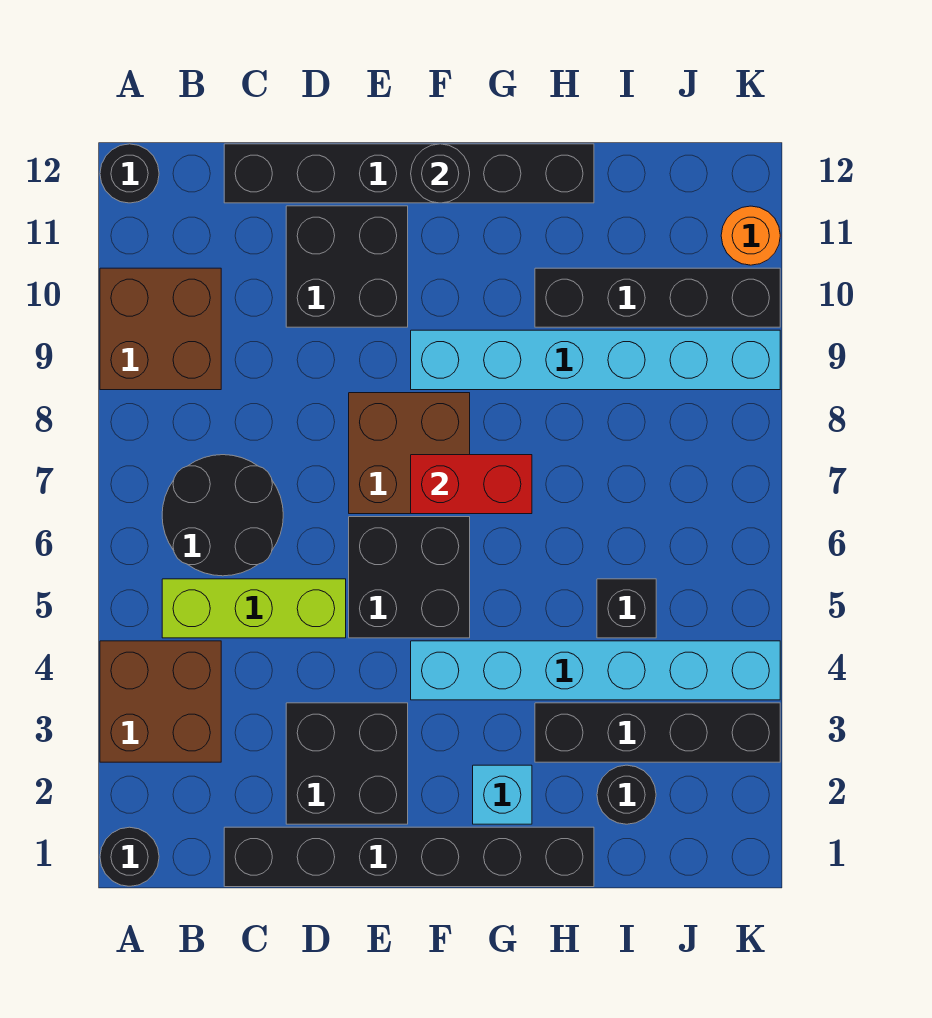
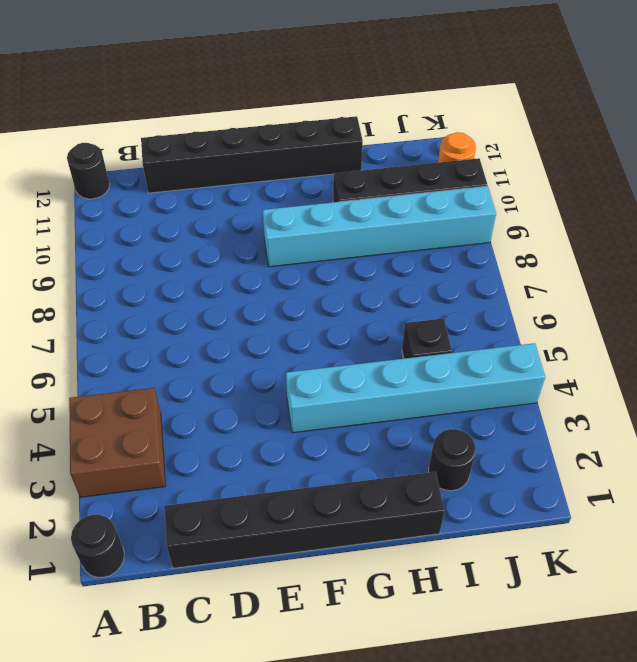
none -> brown brick A9:B10 level 1
none -> lime brick B5:D5 level 1
none -> black round brick B6:C7 level 1

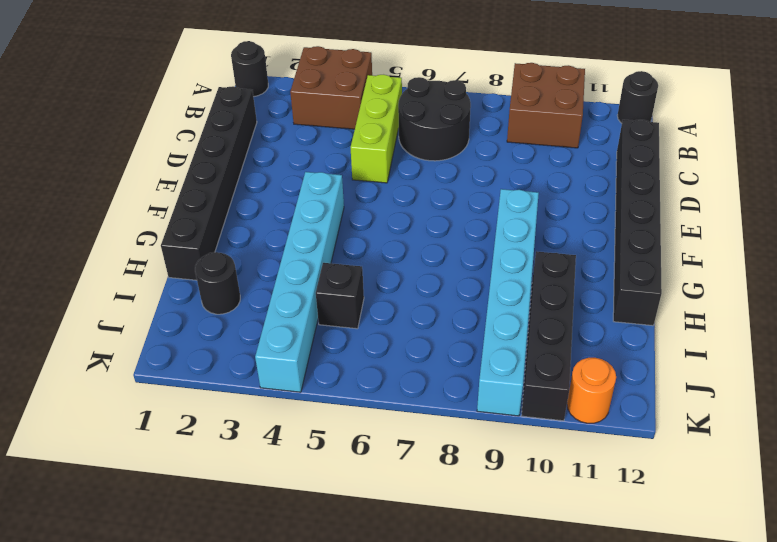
none -> black brick D2:E3 level 1
none -> black brick D10:E11 level 1
none -> black brick E5:F6 level 1

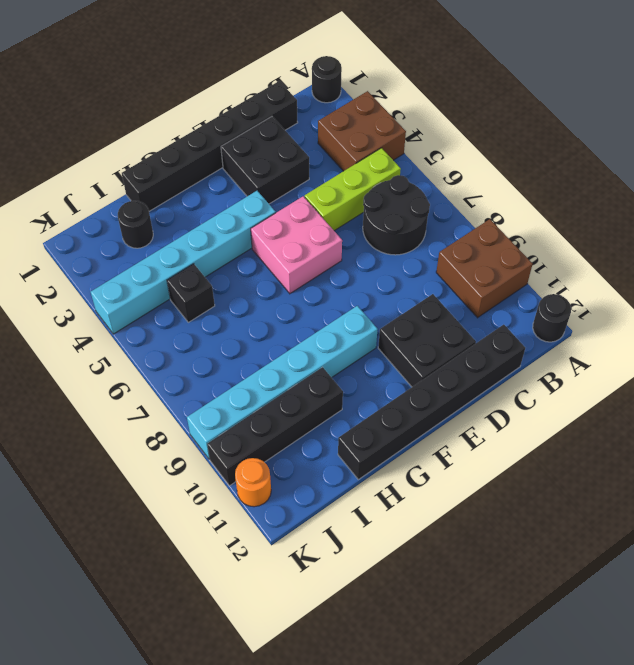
pink brick E5:F6 level 1 -> black brick E5:F6 level 1
none -> brown brick E7:F8 level 1
none -> cyan brick G2 level 1
none -> black brick H3:K3 level 1

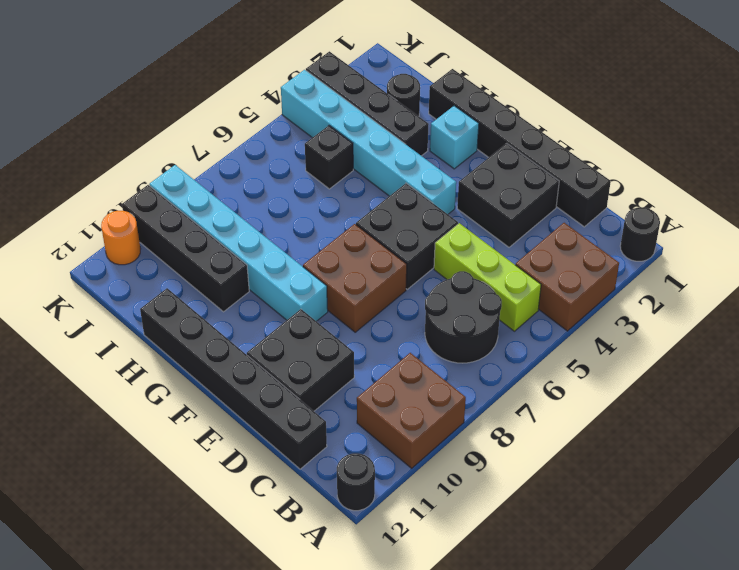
none -> red brick F7:G7 level 2
none -> black round brick F12 level 2

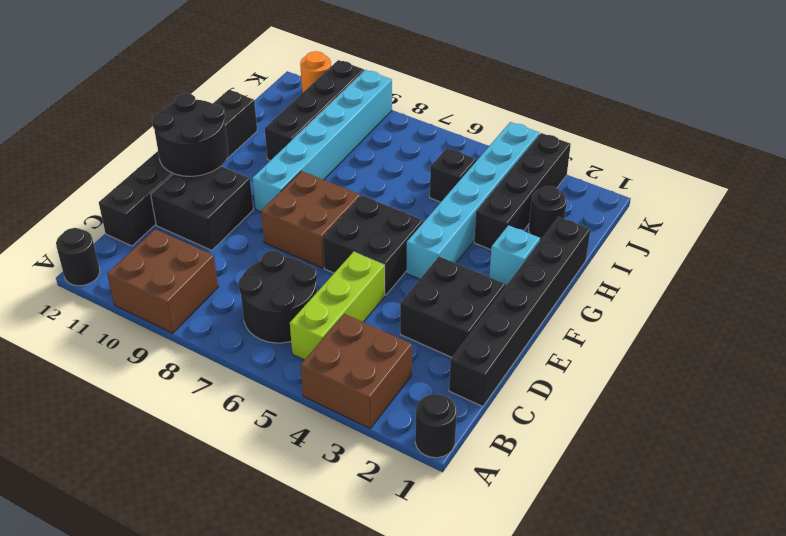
black round brick E11:F12 level 2 -> black round brick F12 level 2
none -> red brick F7:G7 level 2

